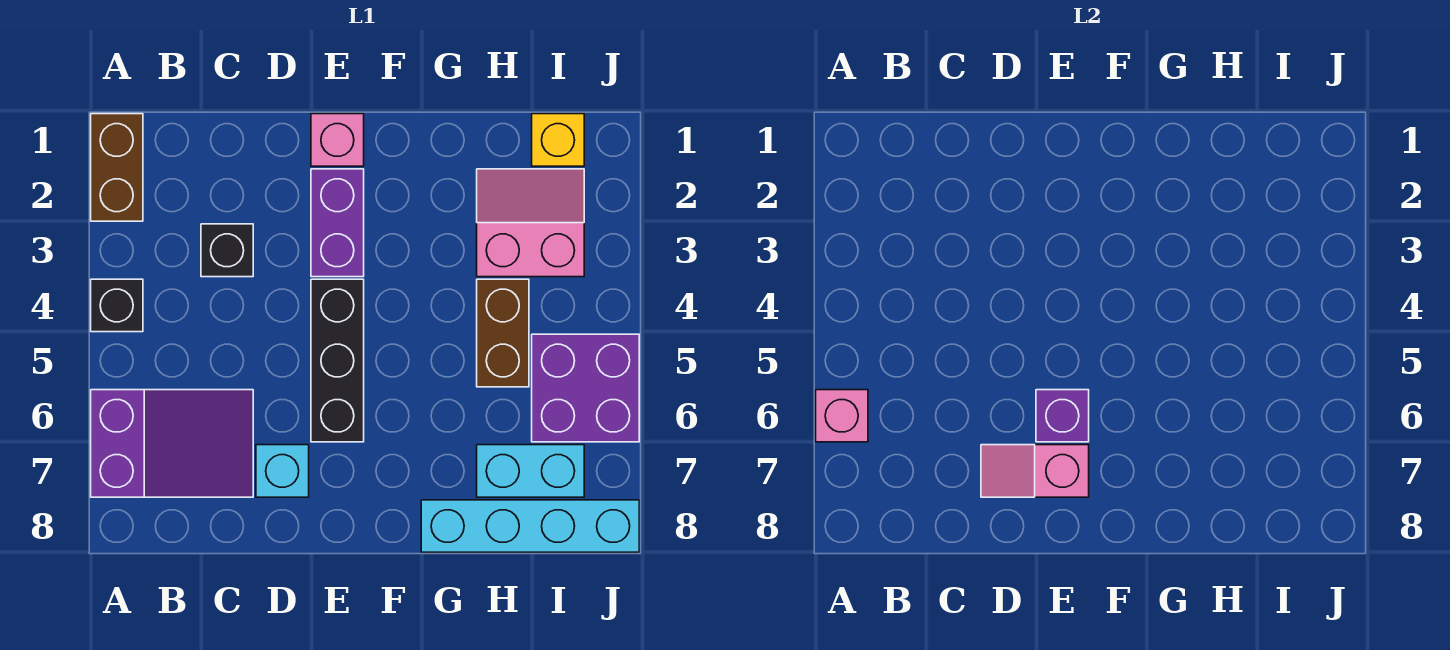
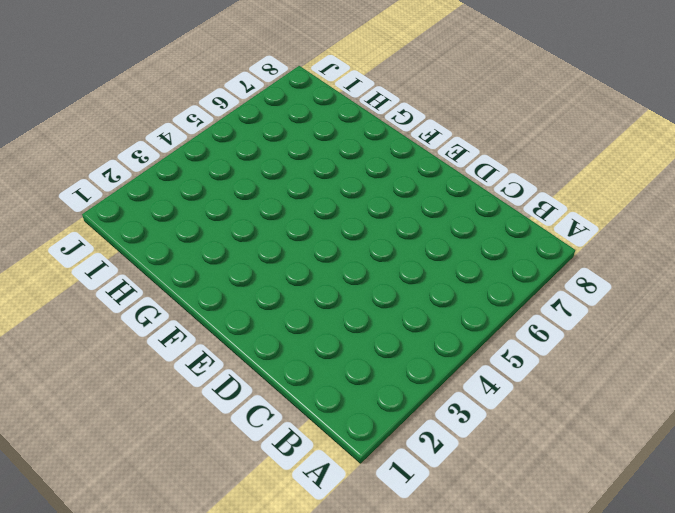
none -> brown brick A1:A2 level 1
none -> black brick A4 level 1
none -> purple slope A6:C7 level 1 top A

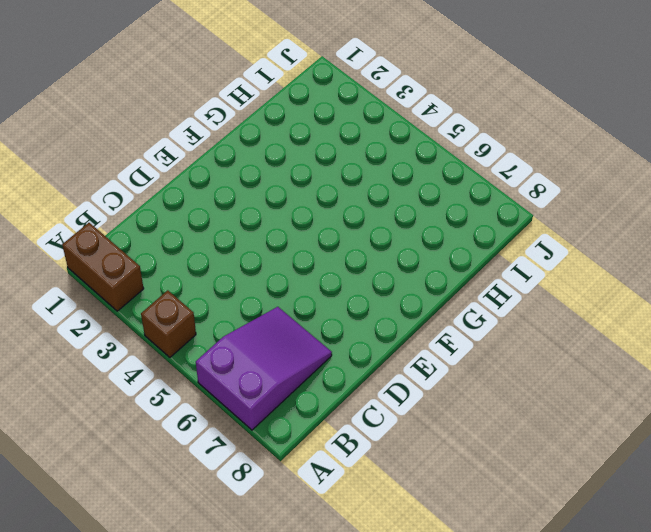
brown brick A4 level 1 -> black brick A4 level 1
none -> black brick C3 level 1
none -> cyan brick D7 level 1
none -> pink brick E1 level 1

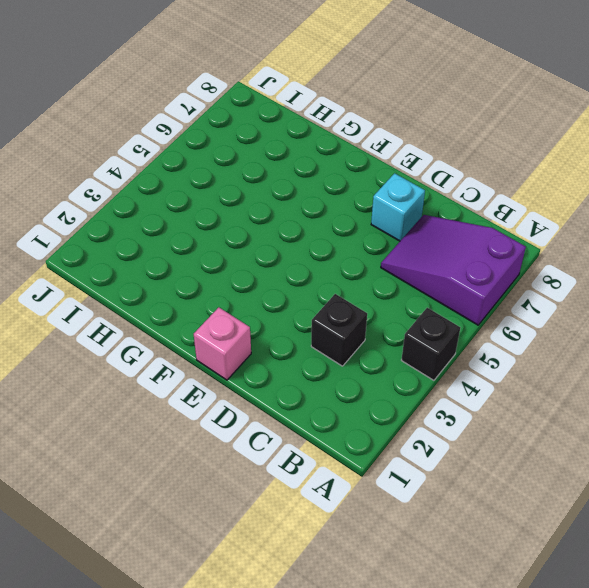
none -> brown brick A1:A2 level 1
none -> purple brick E2:E3 level 1
none -> black brick E4:E6 level 1

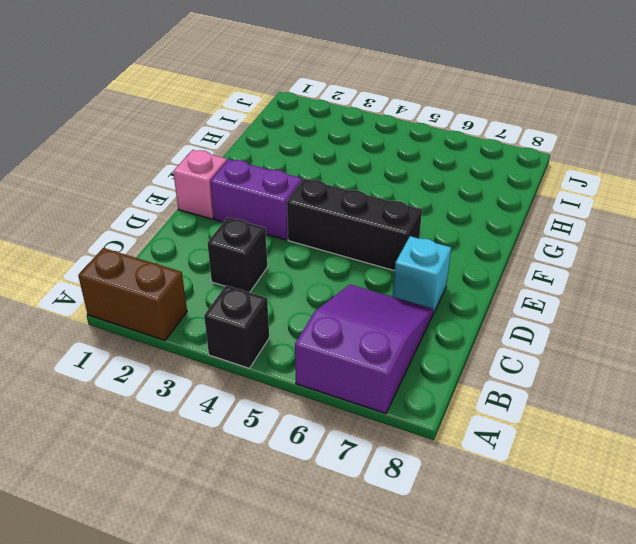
none -> cyan brick G8:J8 level 1
none -> pink slope H2:I3 level 1 top 3
none -> brown brick H4:H5 level 1

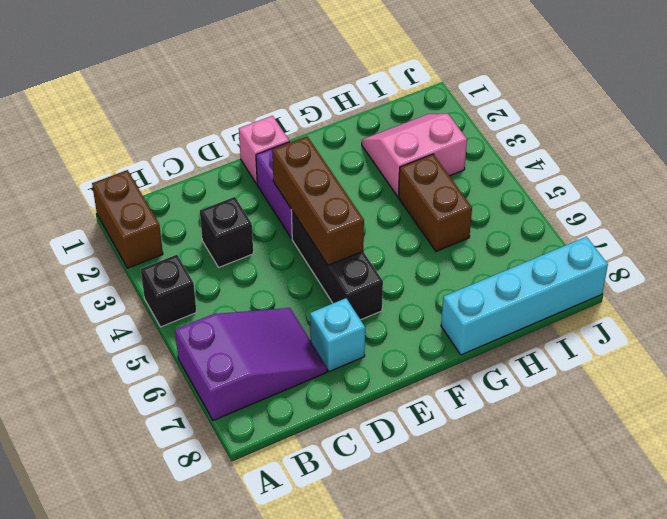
brown brick E3:E5 level 2 -> none
none -> cyan brick H7:I7 level 1
none -> yellow brick I1 level 1
none -> purple brick I5:J6 level 1

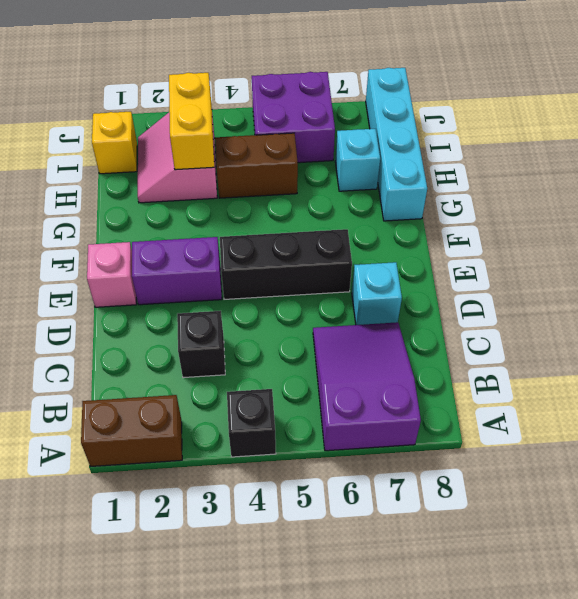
yellow brick H3:I3 level 2 -> none
cyan brick H7 level 1 -> cyan brick H7:I7 level 1
none -> pink brick A6 level 2
none -> pink slope D7:E7 level 2 top E
none -> purple brick E6 level 2

